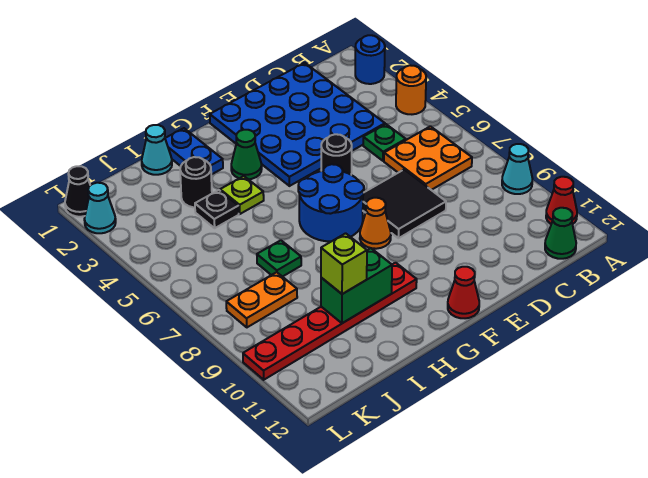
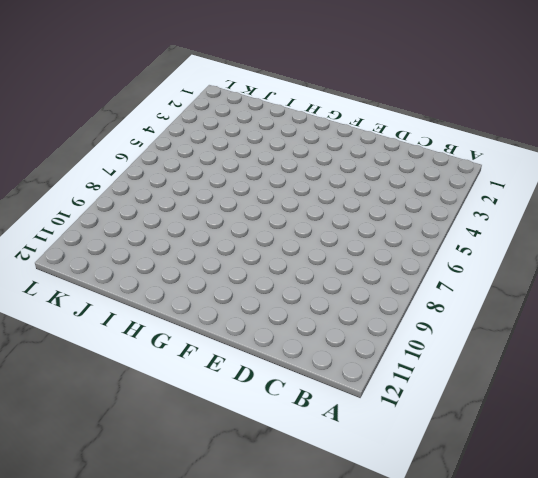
none -> blue round brick A2 level 1
none -> orange round brick A4 level 1
none -> cyan cone A9 level 1

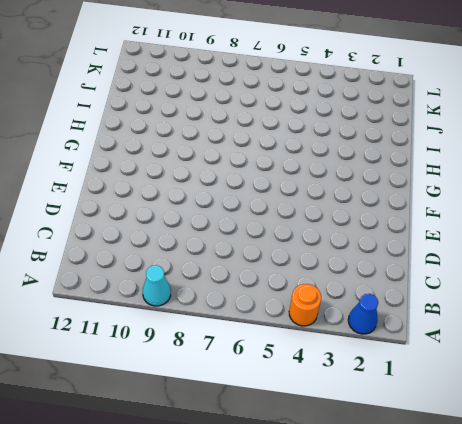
blue cone A2 level 1 -> blue round brick A2 level 1
none -> red cone A11 level 1
none -> orange plate B6:C7 level 1
none -> green cone B12 level 1

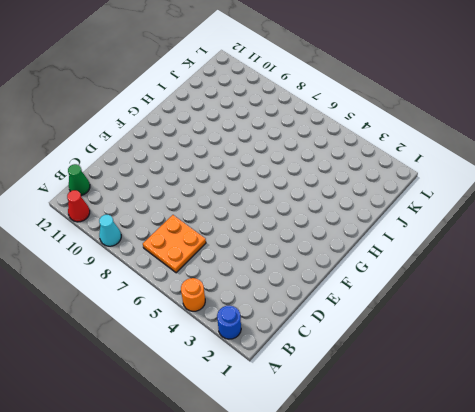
none -> blue plate C1:F4 level 1
none -> green plate C5 level 1
none -> black tile D7:E8 level 1

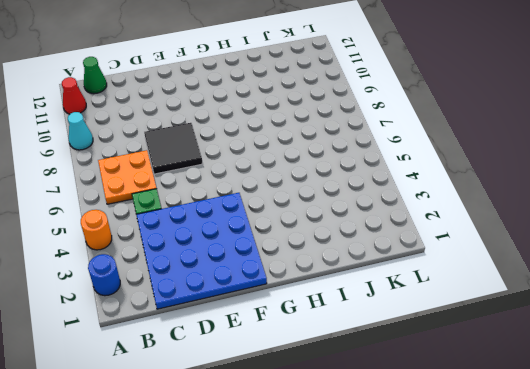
none -> black round brick E5 level 1
none -> blue round brick F6:G7 level 1
none -> orange cone F8 level 1

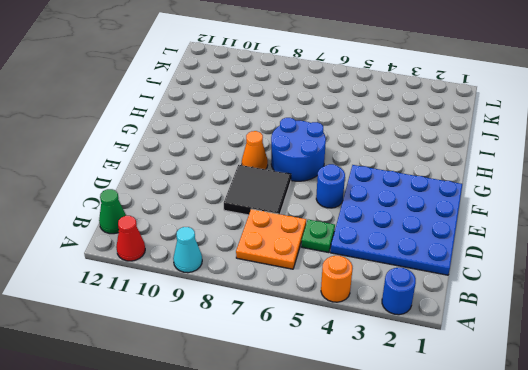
blue round brick E5 level 1 -> black round brick E5 level 1
none -> red cone F12 level 1
none -> green cone G3 level 1
none -> red plate G10:L10 level 1

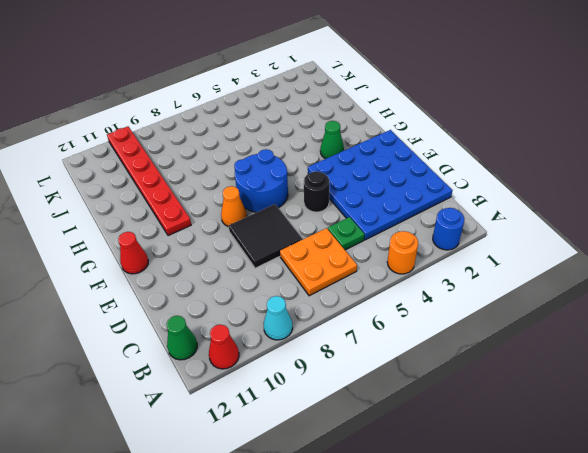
none -> blue plate H1:H2 level 1
none -> lime plate H4 level 1
none -> cyan cone I1 level 1

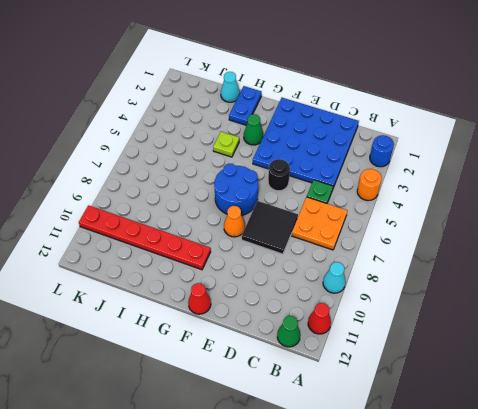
none -> black round brick I3 level 1
none -> black plate I4 level 1
none -> green plate I7 level 1

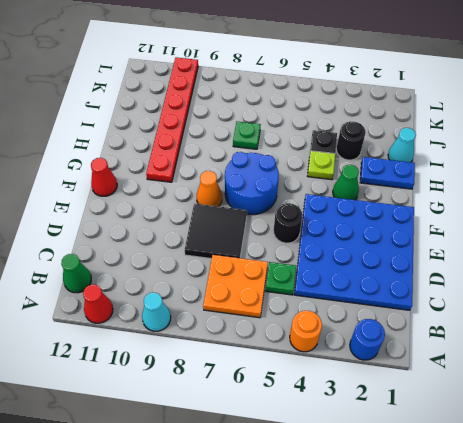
none -> orange plate J8:K8 level 1
none -> black cone L1 level 1
none -> cyan cone L2 level 1

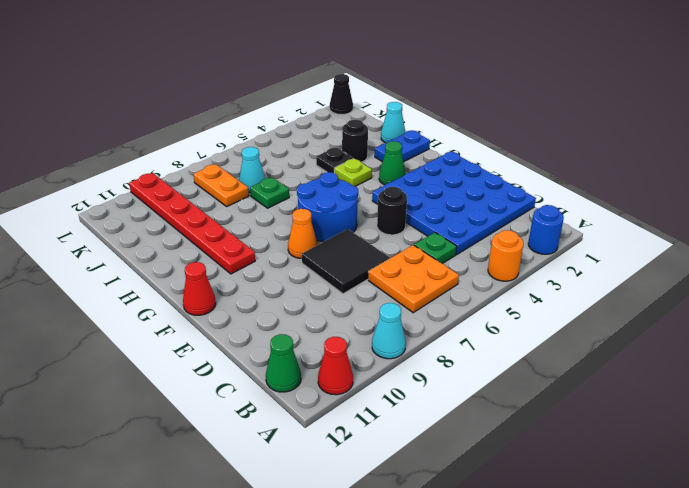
cyan cone J7 level 1 -> cyan cone L2 level 1
none -> green brick H10:I10 level 2
none -> lime brick I10 level 3

